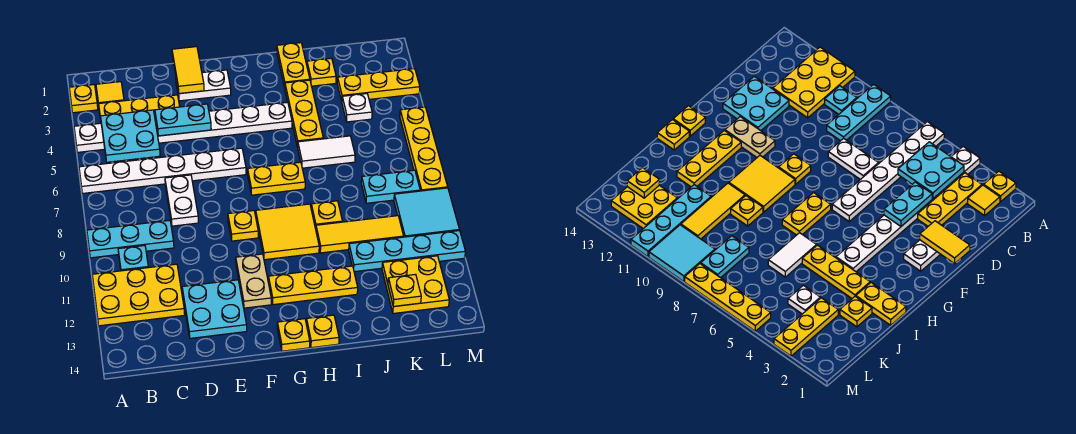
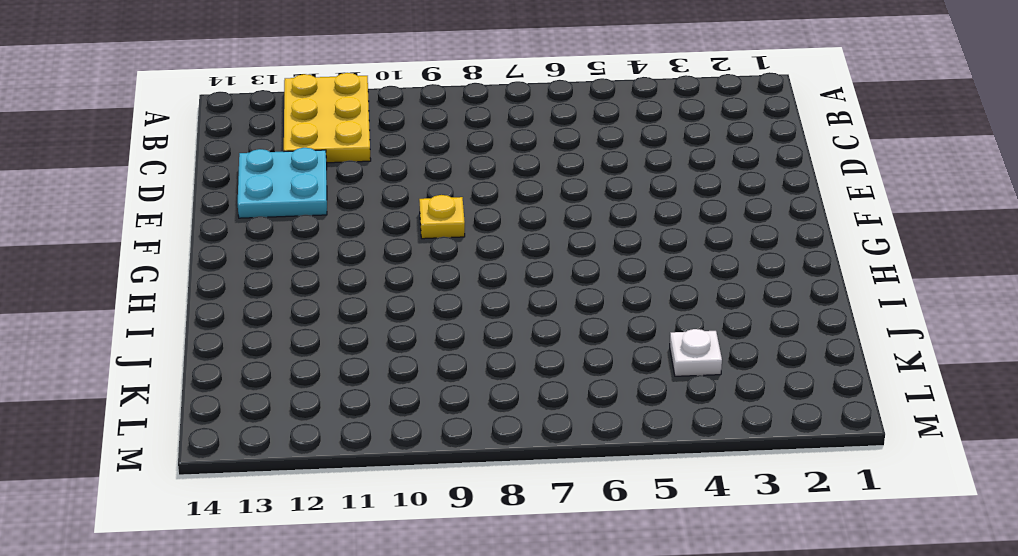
none -> yellow plate A2 level 1
none -> white plate A4:H4 level 1
none -> white plate A6:F6 level 1
none -> cyan plate A9:C9 level 1

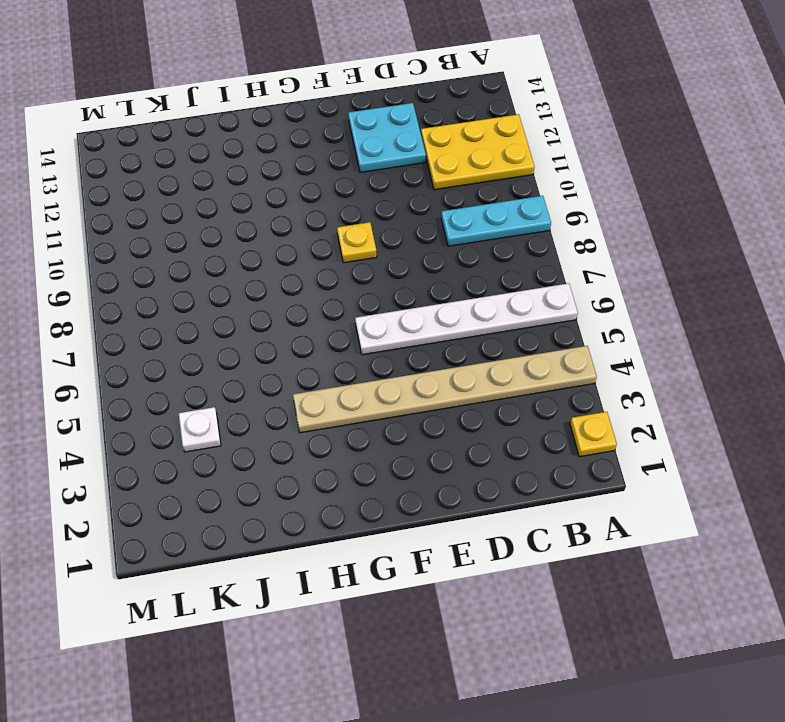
tan plate A4:H4 level 1 -> white plate A4:H4 level 1
none -> yellow tile B2 level 1
none -> yellow plate B3:D3 level 1
none -> cyan plate B10 level 1
none -> white plate D7:D8 level 1

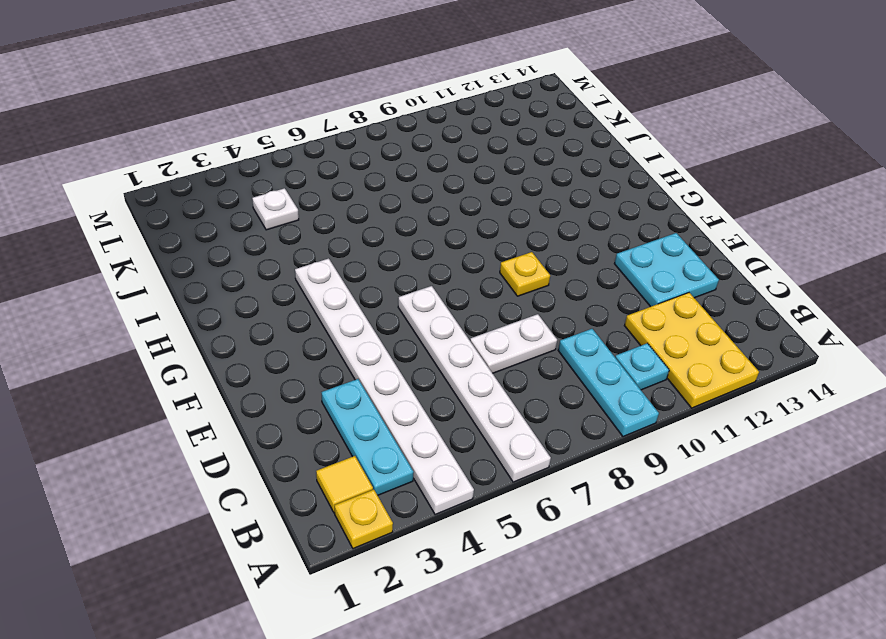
cyan plate B3:D3 level 1 -> yellow plate B3:D3 level 1
none -> white plate E2:F2 level 1
none -> tan plate F11:F12 level 1
none -> yellow plate G7:H7 level 1
none -> yellow tile G9:H10 level 1

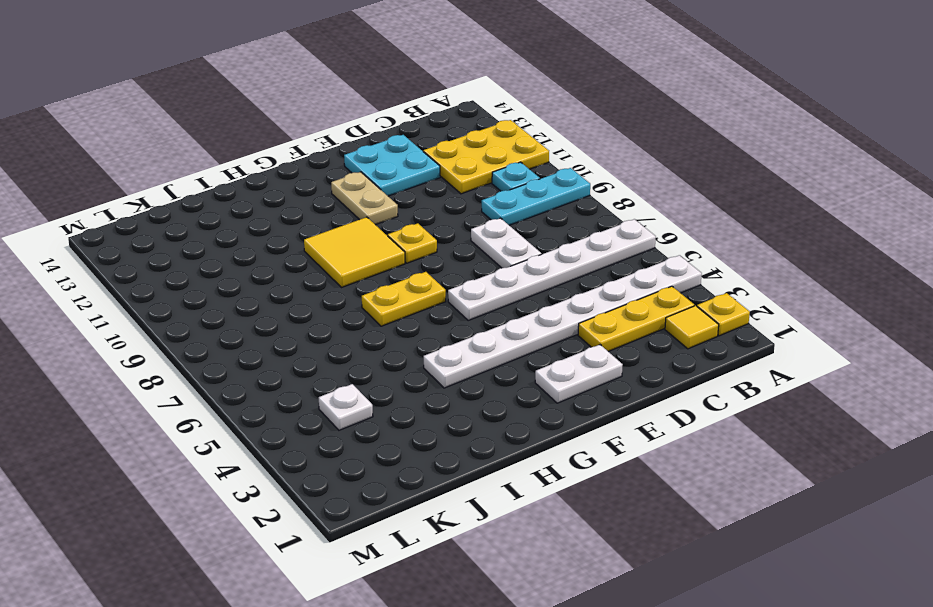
none -> yellow plate G12:I12 level 1
none -> yellow plate G14 level 1
none -> yellow plate H14 level 1
none -> yellow plate I1:I2 level 1

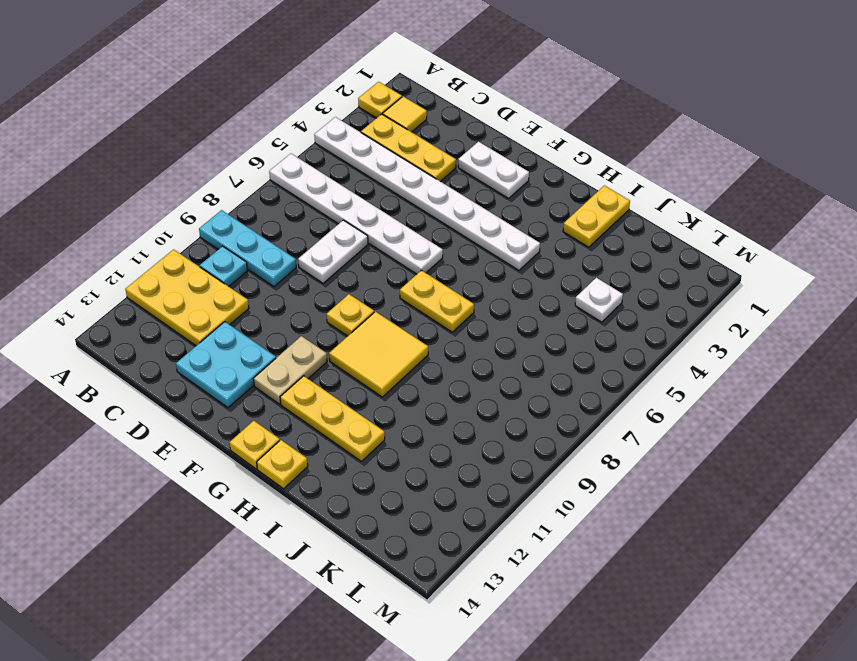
none -> yellow plate I3:I5 level 1
none -> white tile I6:J6 level 1
none -> yellow plate I9 level 1
none -> yellow tile I10:K10 level 1

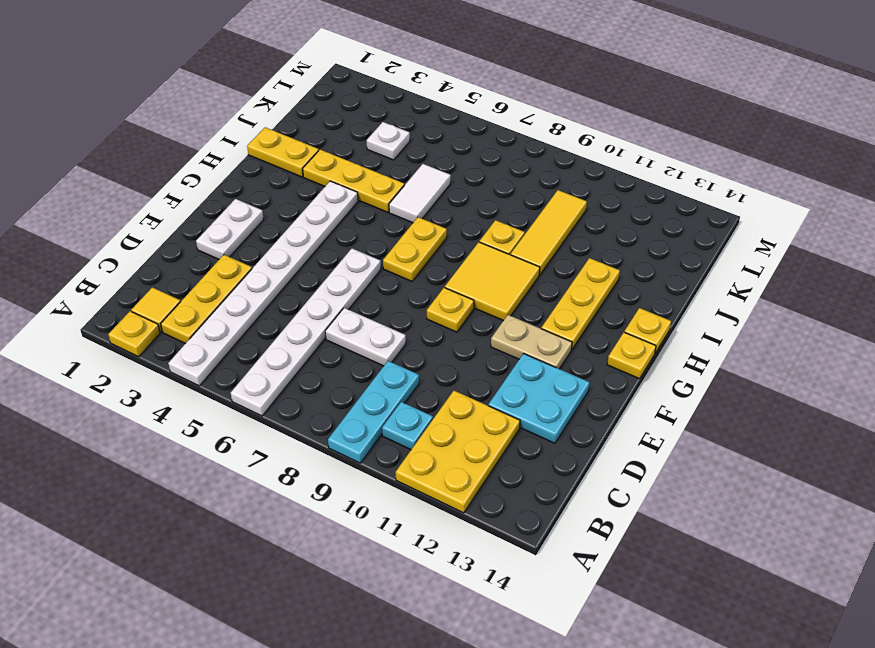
none -> yellow plate J2 level 1
none -> cyan plate J11:M11 level 1
none -> yellow plate K3:M3 level 1
none -> cyan plate K8:L8 level 1

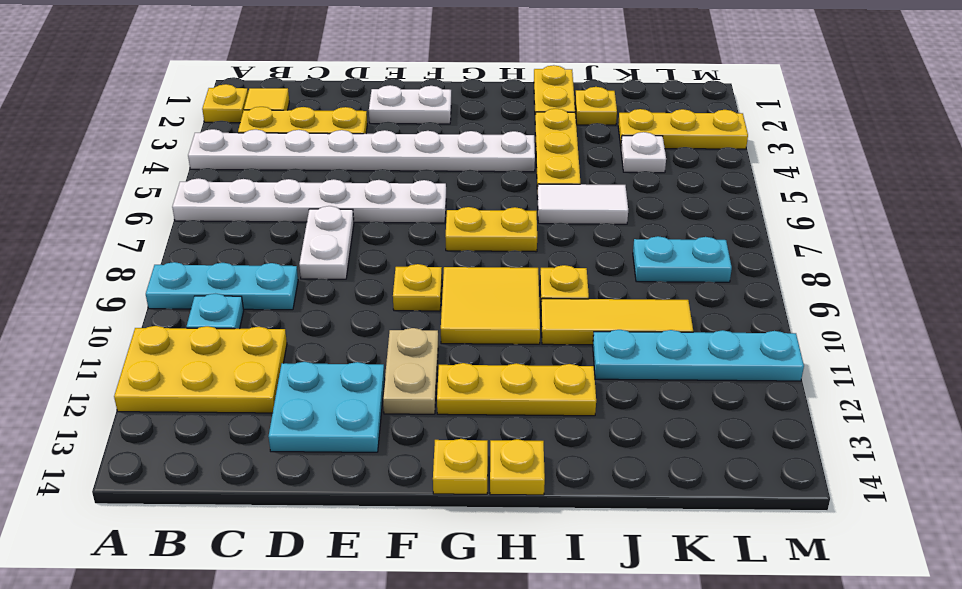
none -> yellow plate K12:L13 level 1
none -> cyan tile L9:M10 level 1
none -> yellow plate M5:M8 level 1
none -> cyan plate B4:C5 level 2

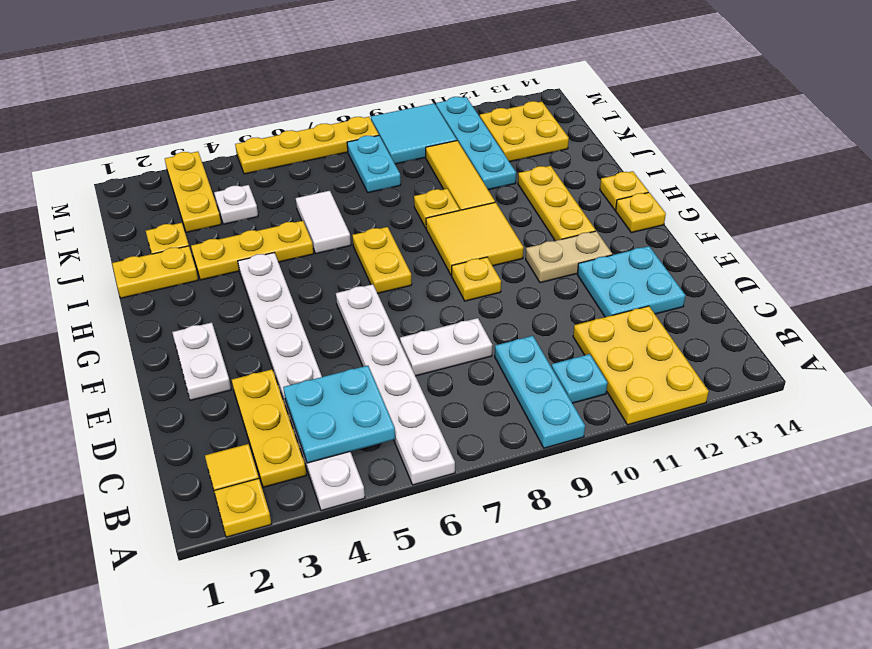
none -> cyan plate D4:E4 level 2
none -> yellow tile E1:E2 level 2
none -> yellow plate K13 level 2

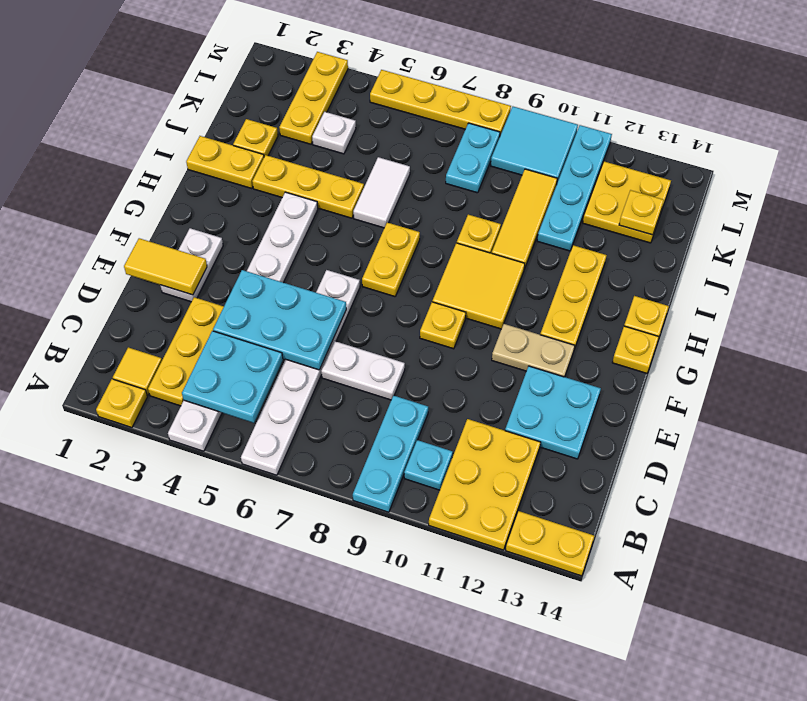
yellow plate A13:A14 level 1 -> none
cyan plate D4:E6 level 2 -> cyan plate D4:E4 level 2

